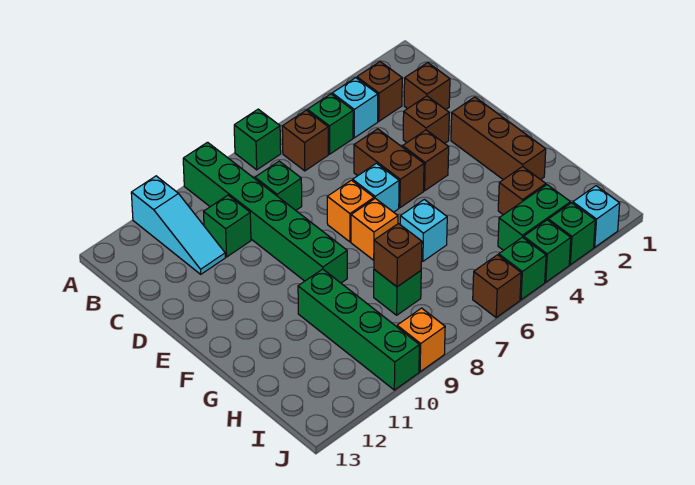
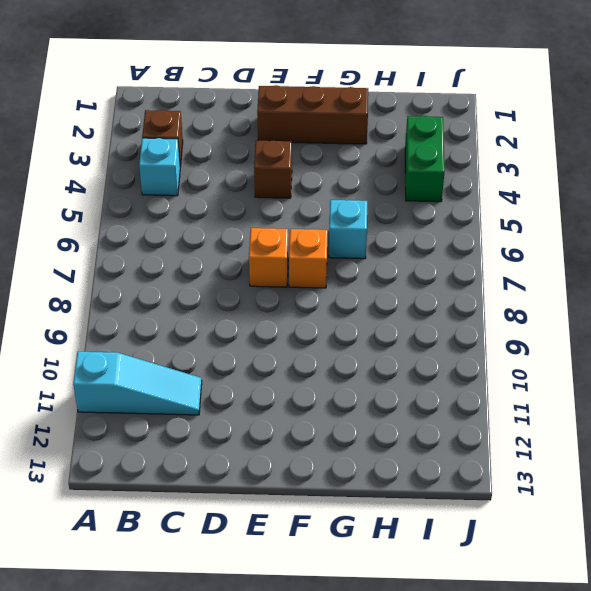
none -> green brick A7 level 1
none -> green brick A9:F9 level 1
none -> green brick B5 level 1

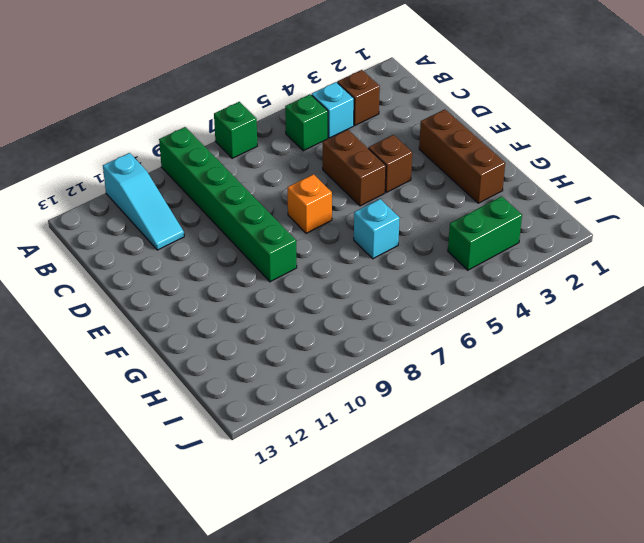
none -> brown brick B6 level 1
none -> brown brick C2 level 1
none -> green brick C8 level 1

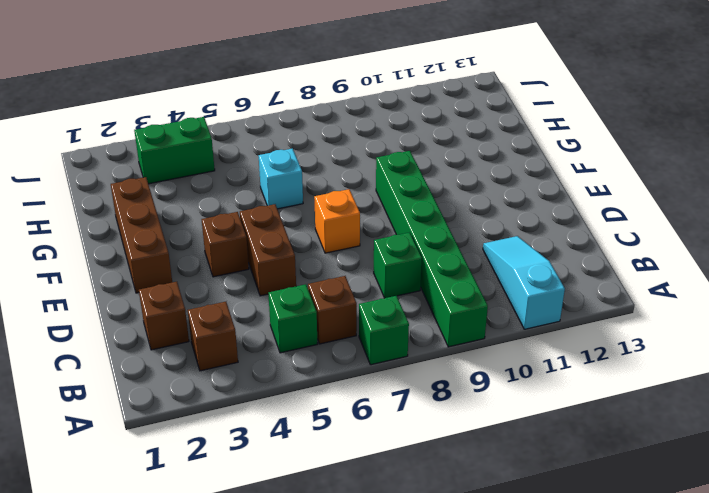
none -> cyan brick B4 level 1
none -> green brick C10 level 1
none -> brown brick D3 level 1

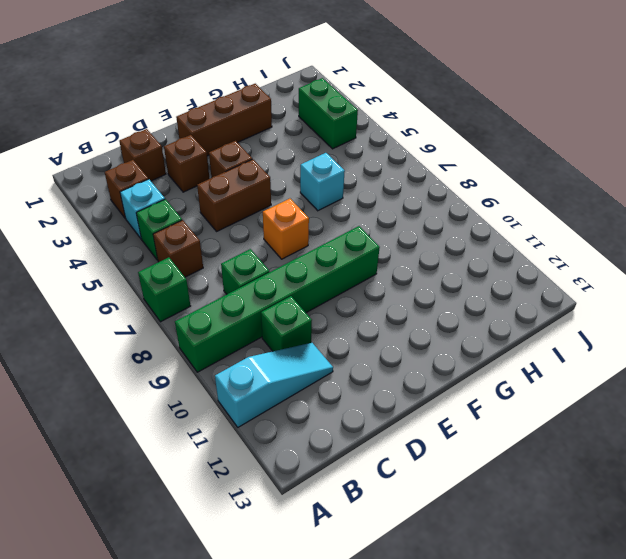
none -> cyan brick E6 level 1
none -> orange brick F7 level 1
none -> green brick G10:J10 level 1

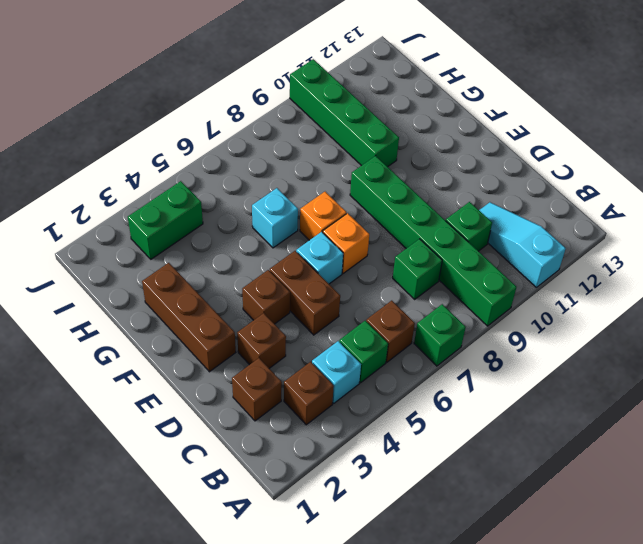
none -> brown brick H3 level 1
none -> green brick H8 level 1
none -> cyan brick J2 level 1

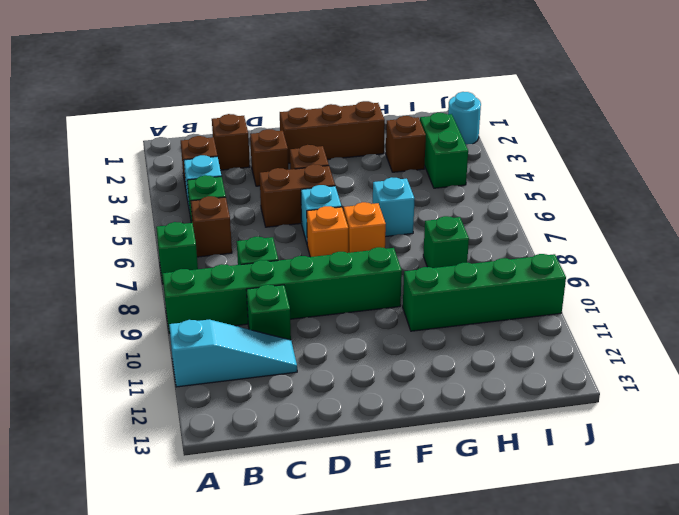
cyan round brick J2 level 1 -> cyan brick J2 level 1
none -> green brick J3 level 1
none -> green brick J4 level 1
none -> green brick J5 level 1

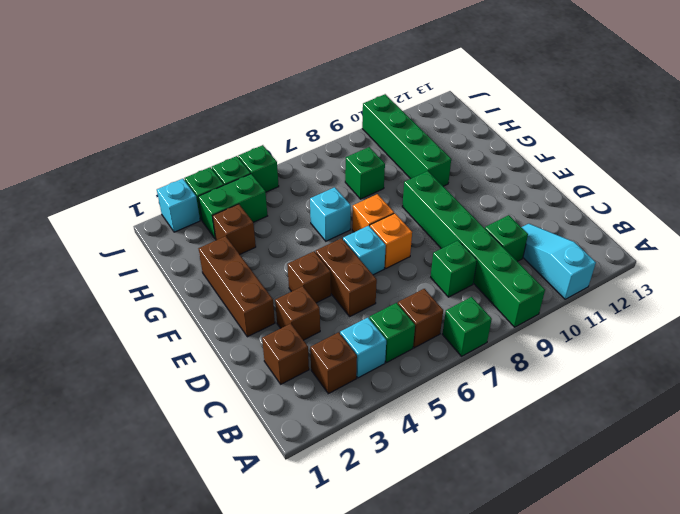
none -> brown brick J6 level 1
none -> orange brick J9 level 1
none -> brown brick H8 level 2

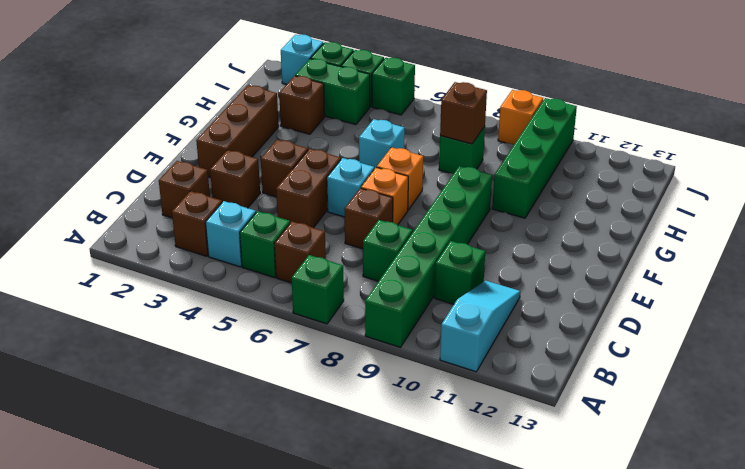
brown brick D7 level 1 -> brown brick J6 level 1

